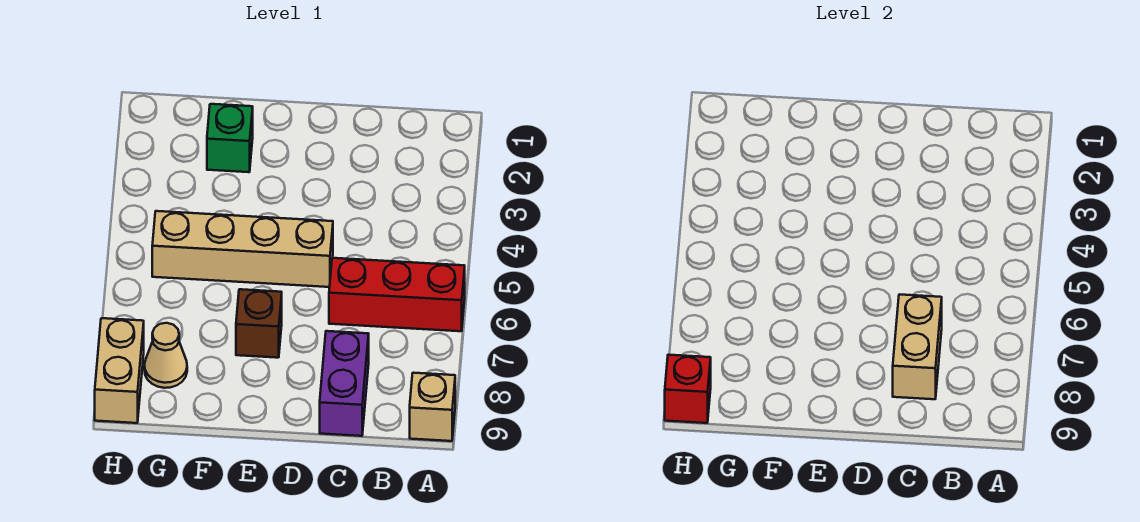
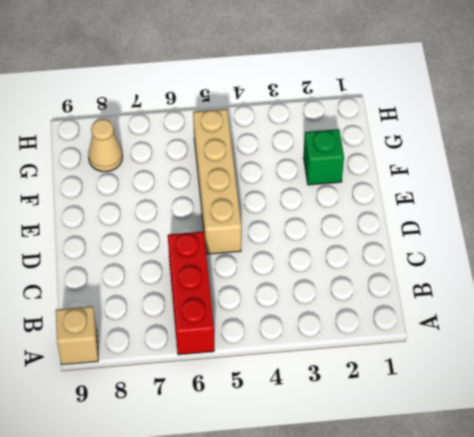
none -> purple brick C8:C9 level 1
none -> brown brick E7 level 1

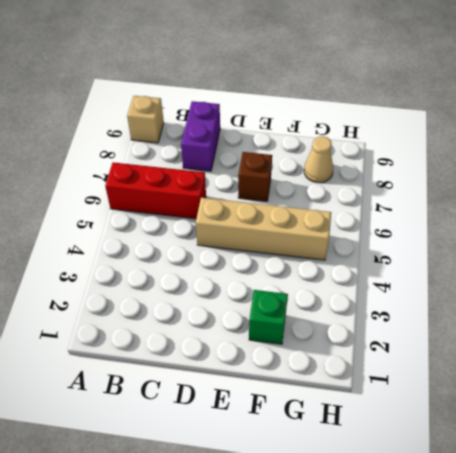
none -> tan brick H8:H9 level 1
none -> tan brick C7:C8 level 2

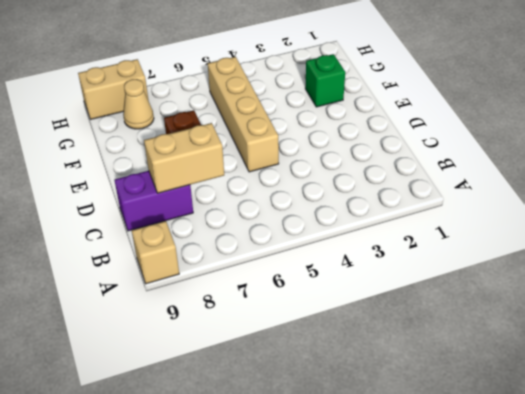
none -> red brick A6:C6 level 1
none -> red brick H9 level 2

